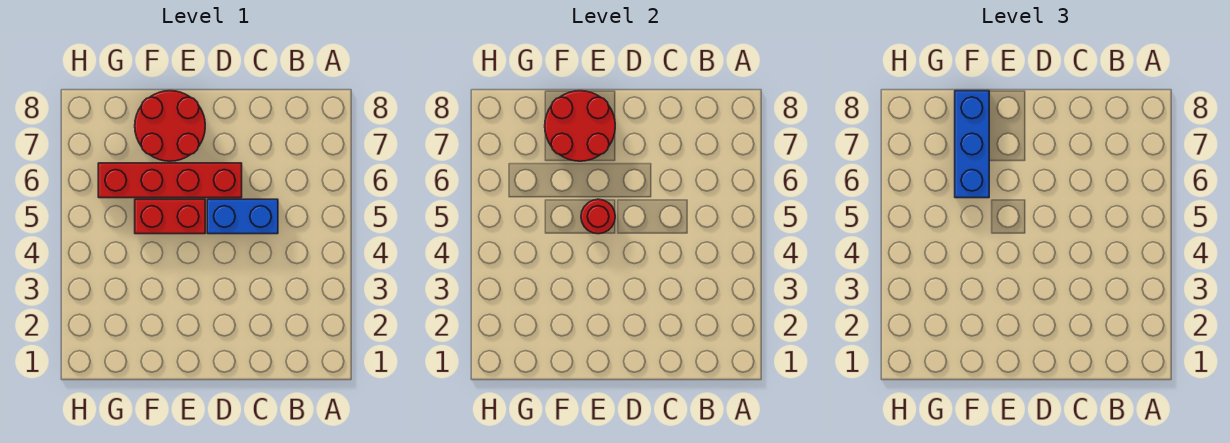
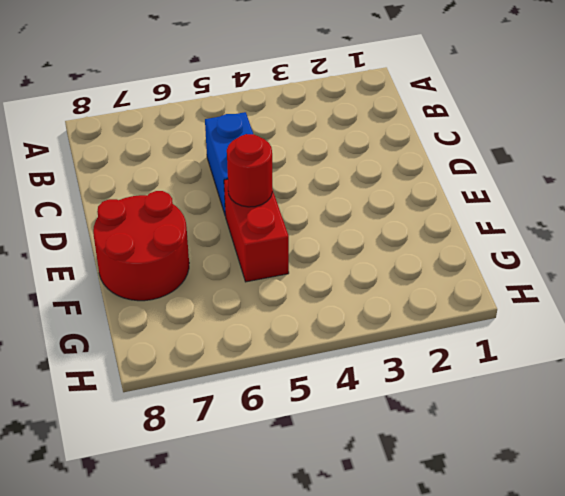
none -> red brick D6:G6 level 1
none -> red round brick E7:F8 level 2

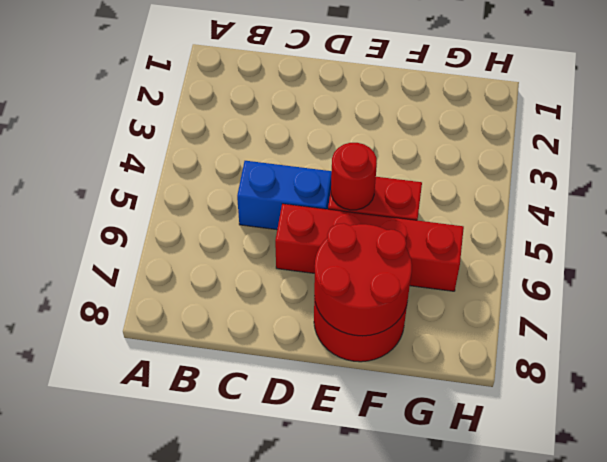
none -> blue brick F6:F8 level 3

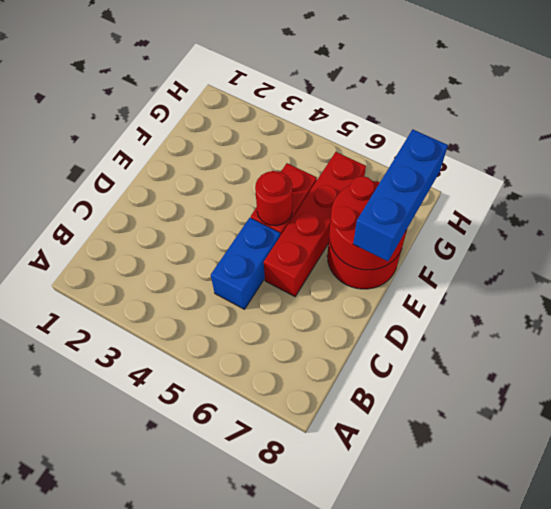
blue brick E8:G8 level 3 -> blue brick F6:F8 level 3

